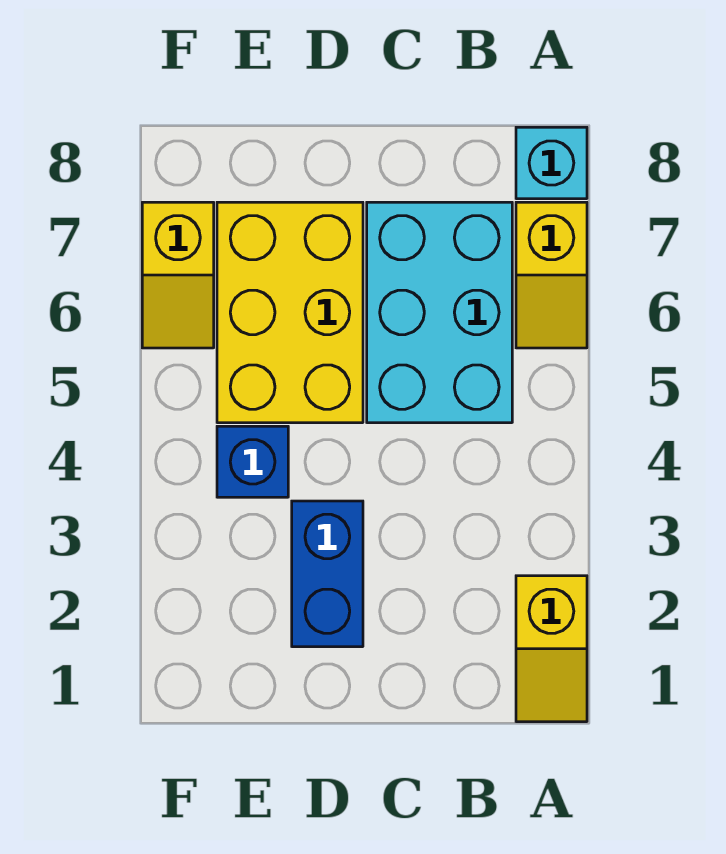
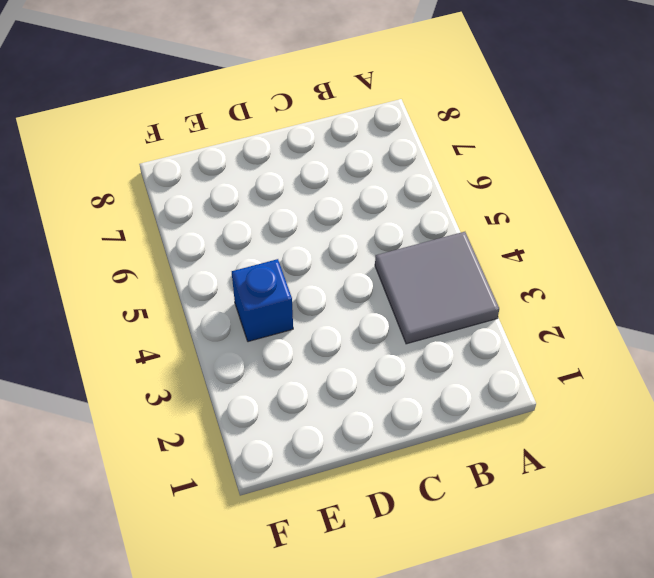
grey tile A3:B4 level 1 -> none
none -> yellow slope A1:A2 level 1 top 2
none -> yellow slope A6:A7 level 1 top 7

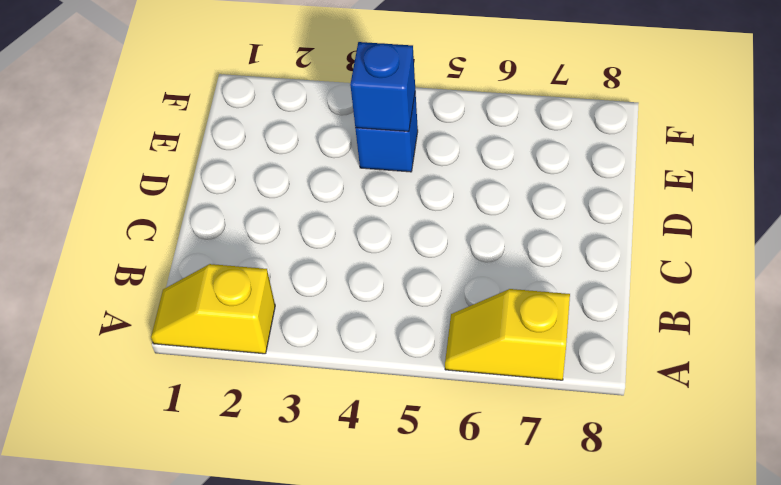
blue brick E4 level 2 -> none
none -> cyan brick A8 level 1
none -> cyan brick B5:C7 level 1

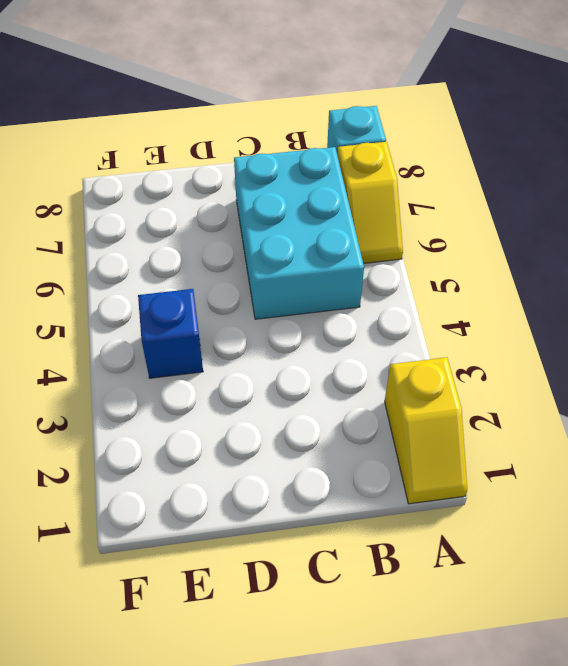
none -> blue brick D2:D3 level 1
none -> yellow brick D5:E7 level 1

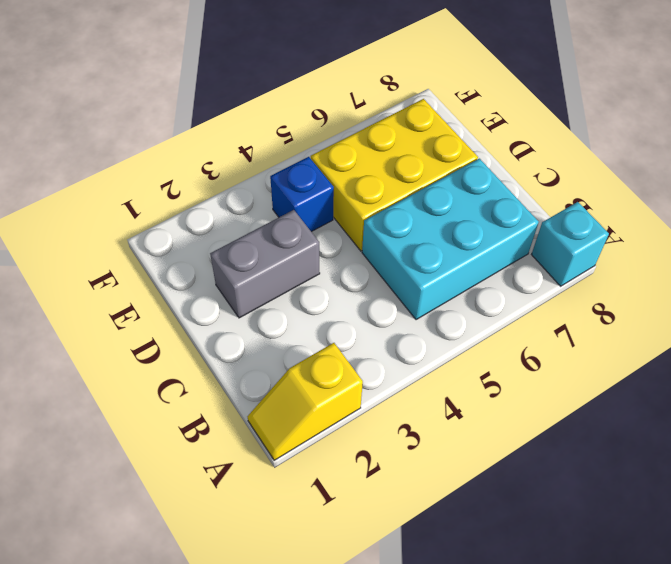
grey brick D2:D3 level 1 -> blue brick D2:D3 level 1
none -> yellow slope A6:A7 level 1 top 7
none -> yellow slope F6:F7 level 1 top 7

